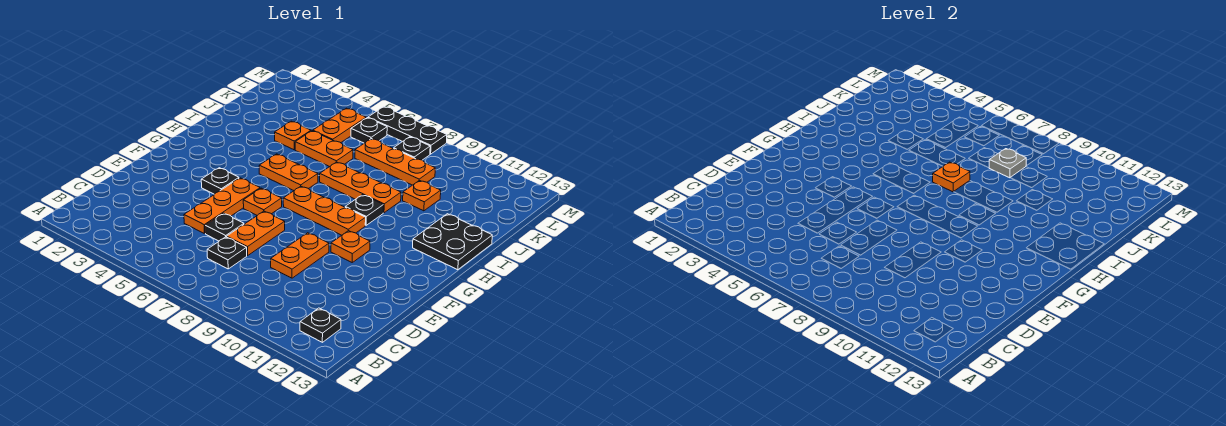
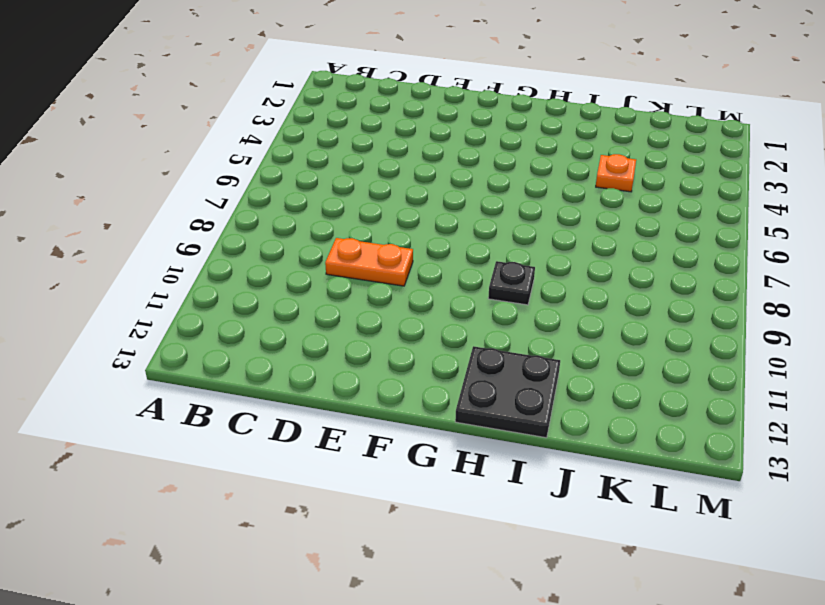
none -> black plate B12 level 1
none -> black plate C7 level 1
none -> orange plate D5:F5 level 1

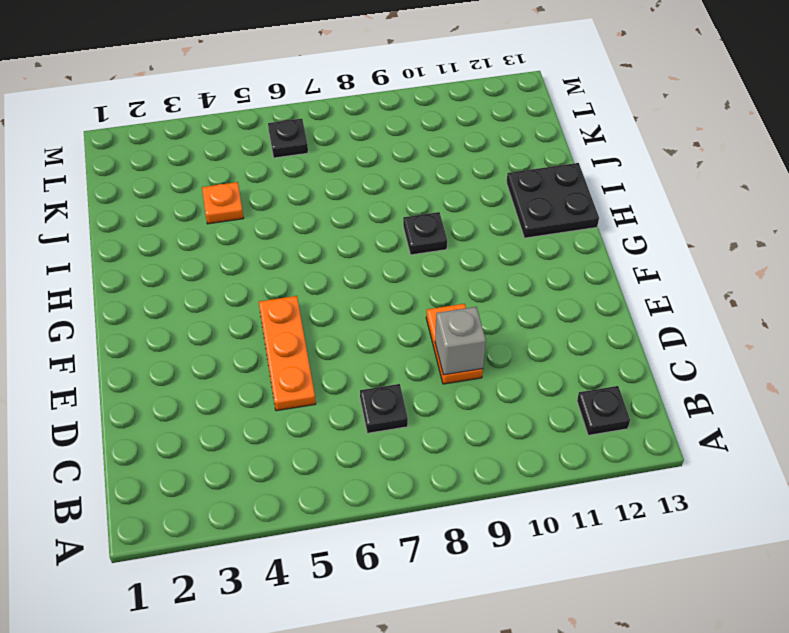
grey brick D9 level 2 -> none
none -> black plate D6 level 1
none -> orange plate D7:E7 level 1
none -> black plate F4 level 1

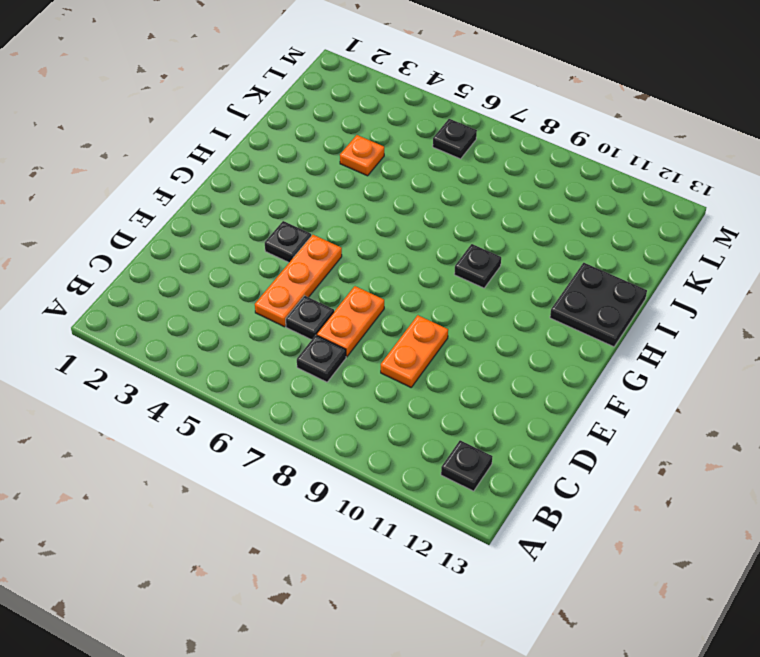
none -> orange plate F6 level 1
none -> orange plate F10 level 1
none -> orange plate G7:G9 level 1

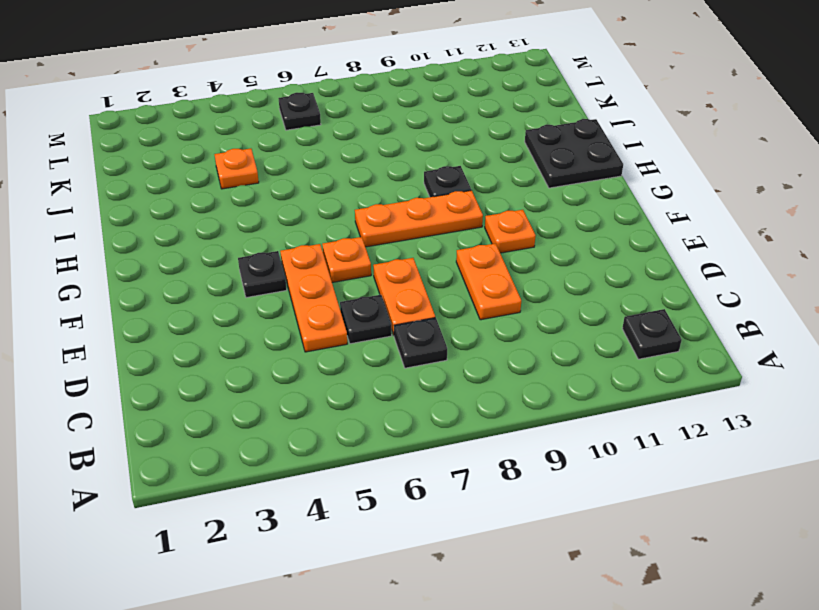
none -> orange plate H5:H6 level 1
none -> orange plate I7:I9 level 1
none -> orange plate J5:J6 level 1

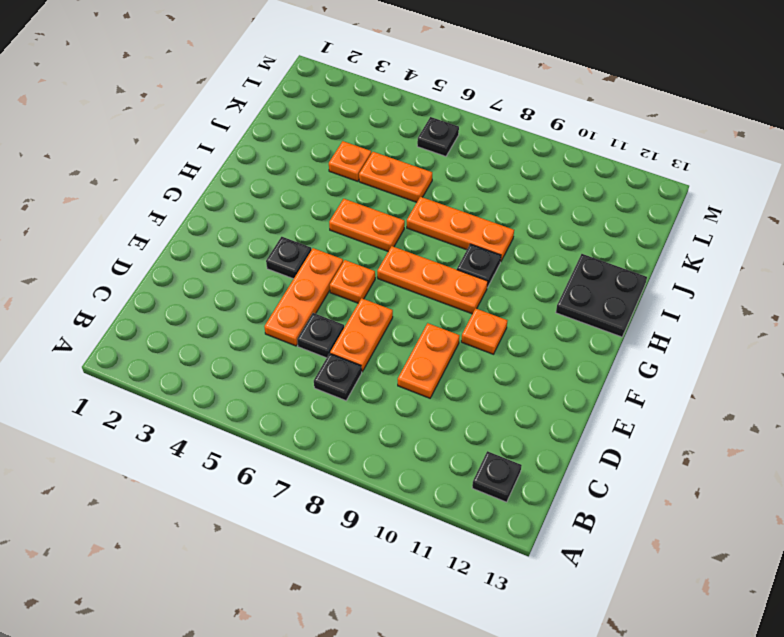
none -> orange plate J10 level 1
none -> orange plate K5:L5 level 1
none -> orange plate K7:K9 level 1

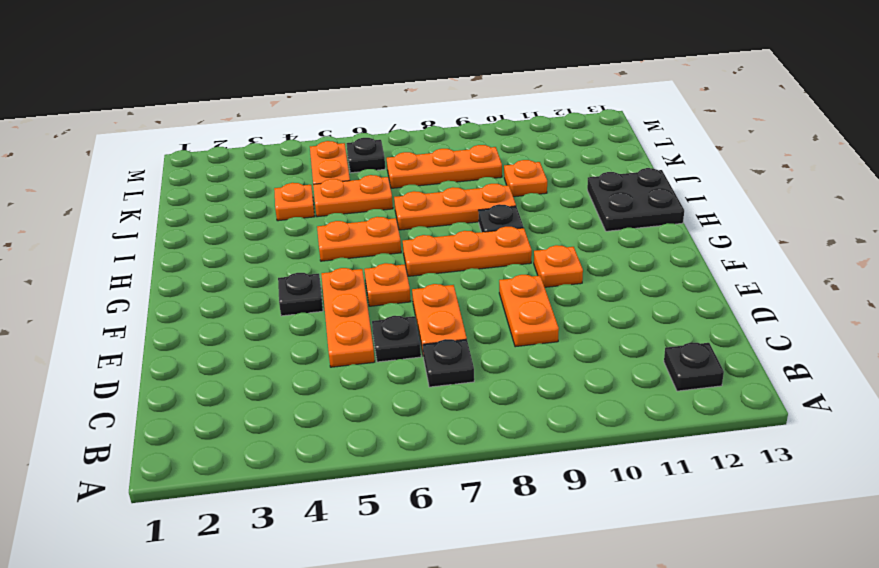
none -> black plate L8 level 1
none -> black plate M6:M8 level 1
none -> orange plate I7 level 2

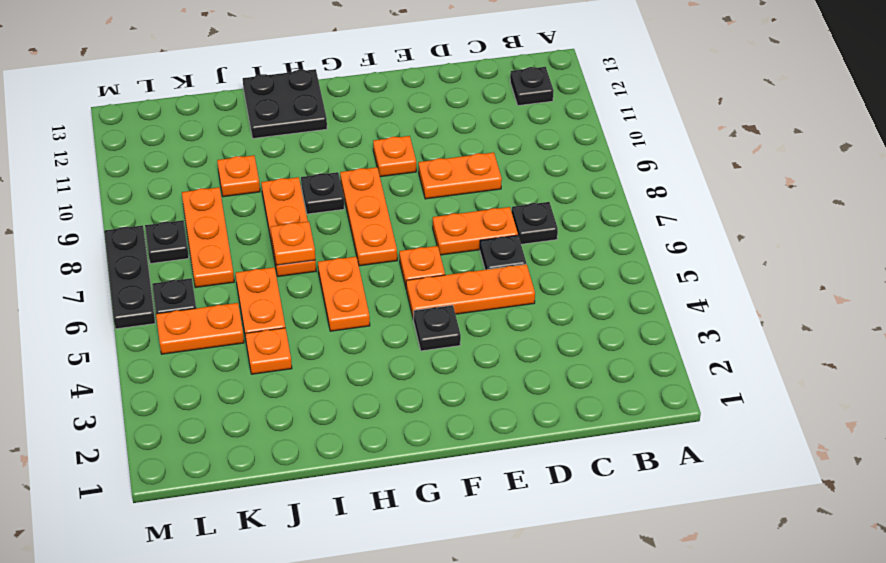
none -> grey plate K8 level 2

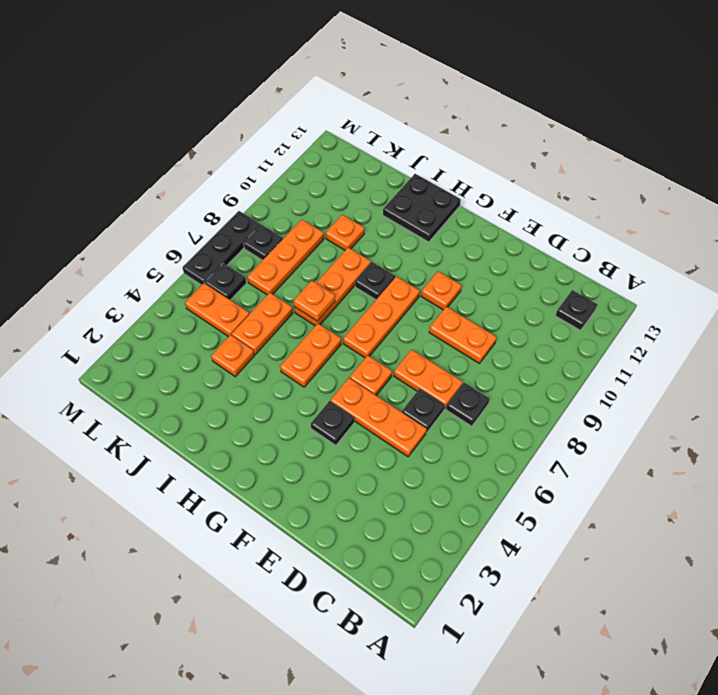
none -> grey plate K8 level 2

